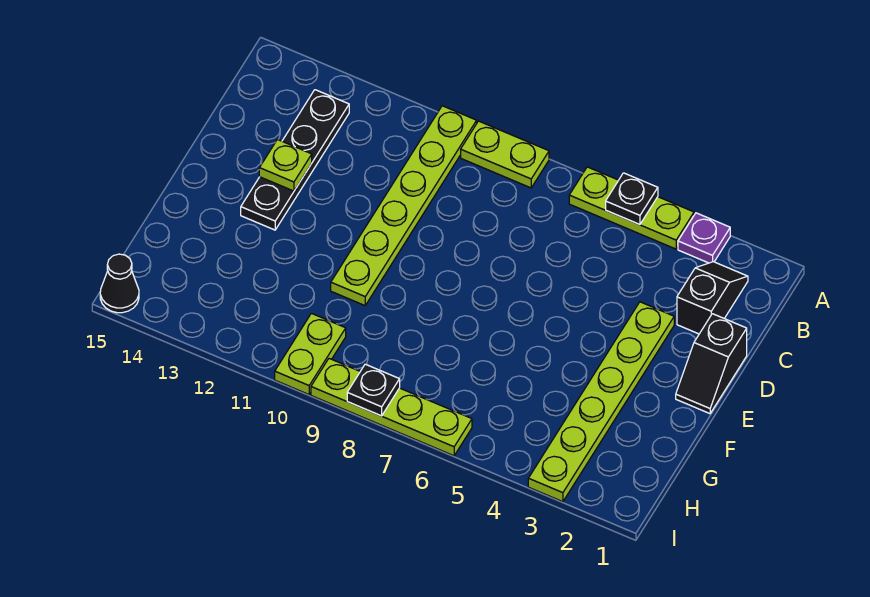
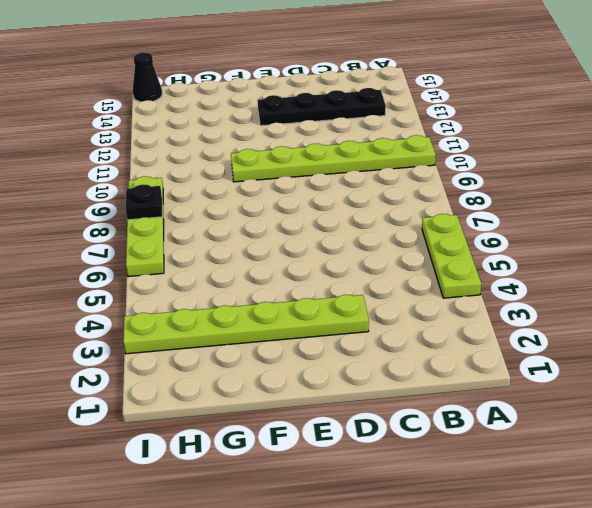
none -> purple plate A3 level 1
none -> lime plate A8:A9 level 1
none -> black slope B2:C2 level 1 top C

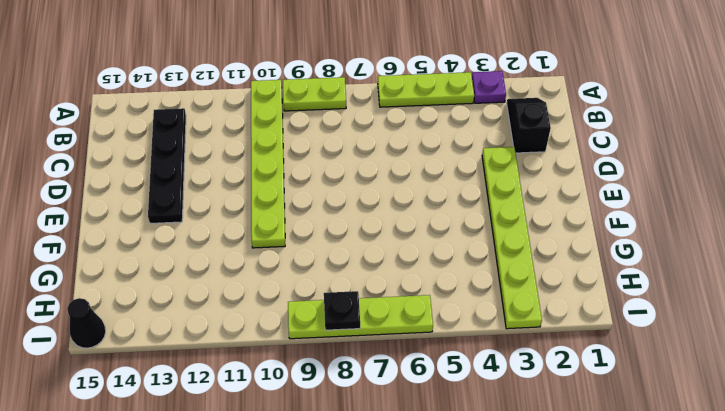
none -> black slope D1:E1 level 1 top D
none -> lime plate H10:I10 level 1
none -> black plate A5 level 2

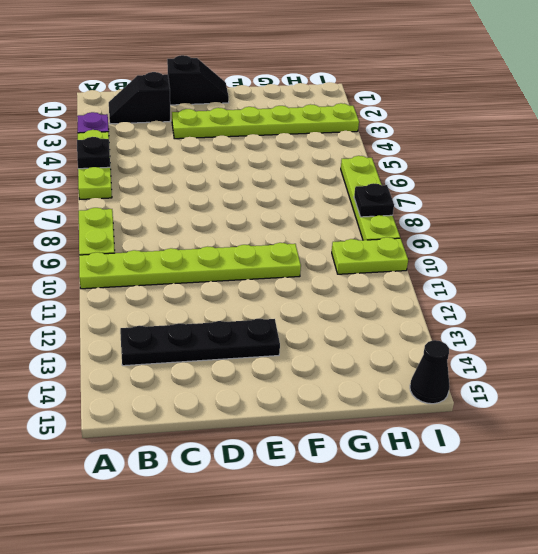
none -> lime plate D13 level 2

